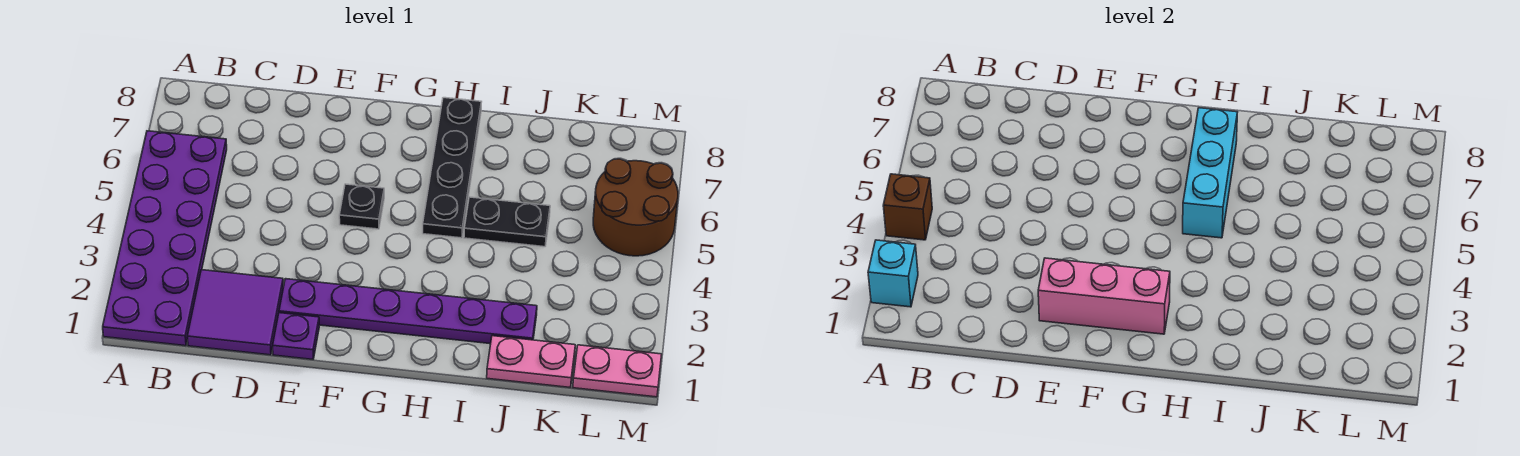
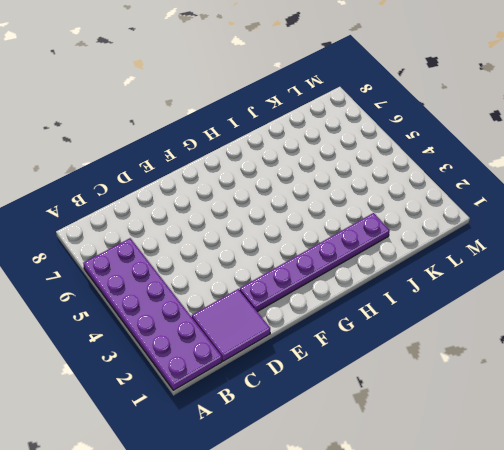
none -> purple plate E1 level 1
none -> black plate F5 level 1
none -> black plate H5:H8 level 1

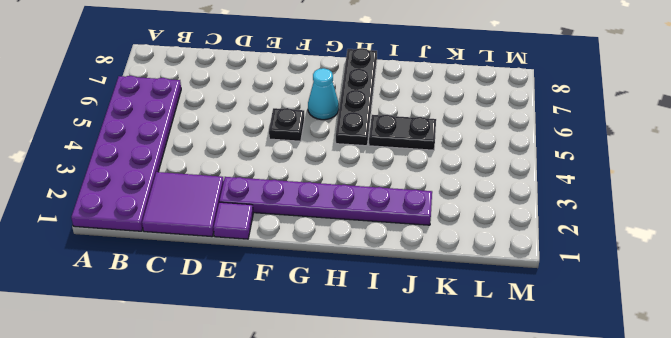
purple tile E1 level 1 -> purple plate E1 level 1
cyan cone G6 level 1 -> none
none -> pink plate J1:K1 level 1
none -> pink plate L1:M1 level 1
none -> brown round brick L5:M6 level 1

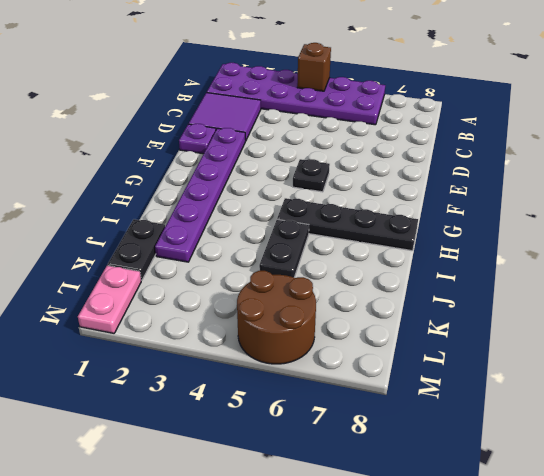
black plate J1:K1 level 1 -> pink plate J1:K1 level 1
none -> cyan brick A2 level 2
none -> pink brick E2:G2 level 2
none -> cyan brick H5:H7 level 2

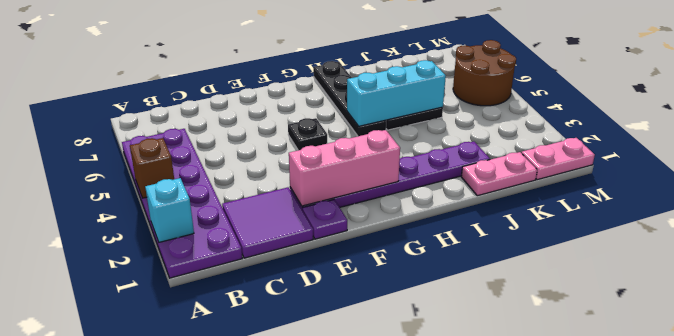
cyan brick H5:J5 level 2 -> cyan brick H5:H7 level 2

